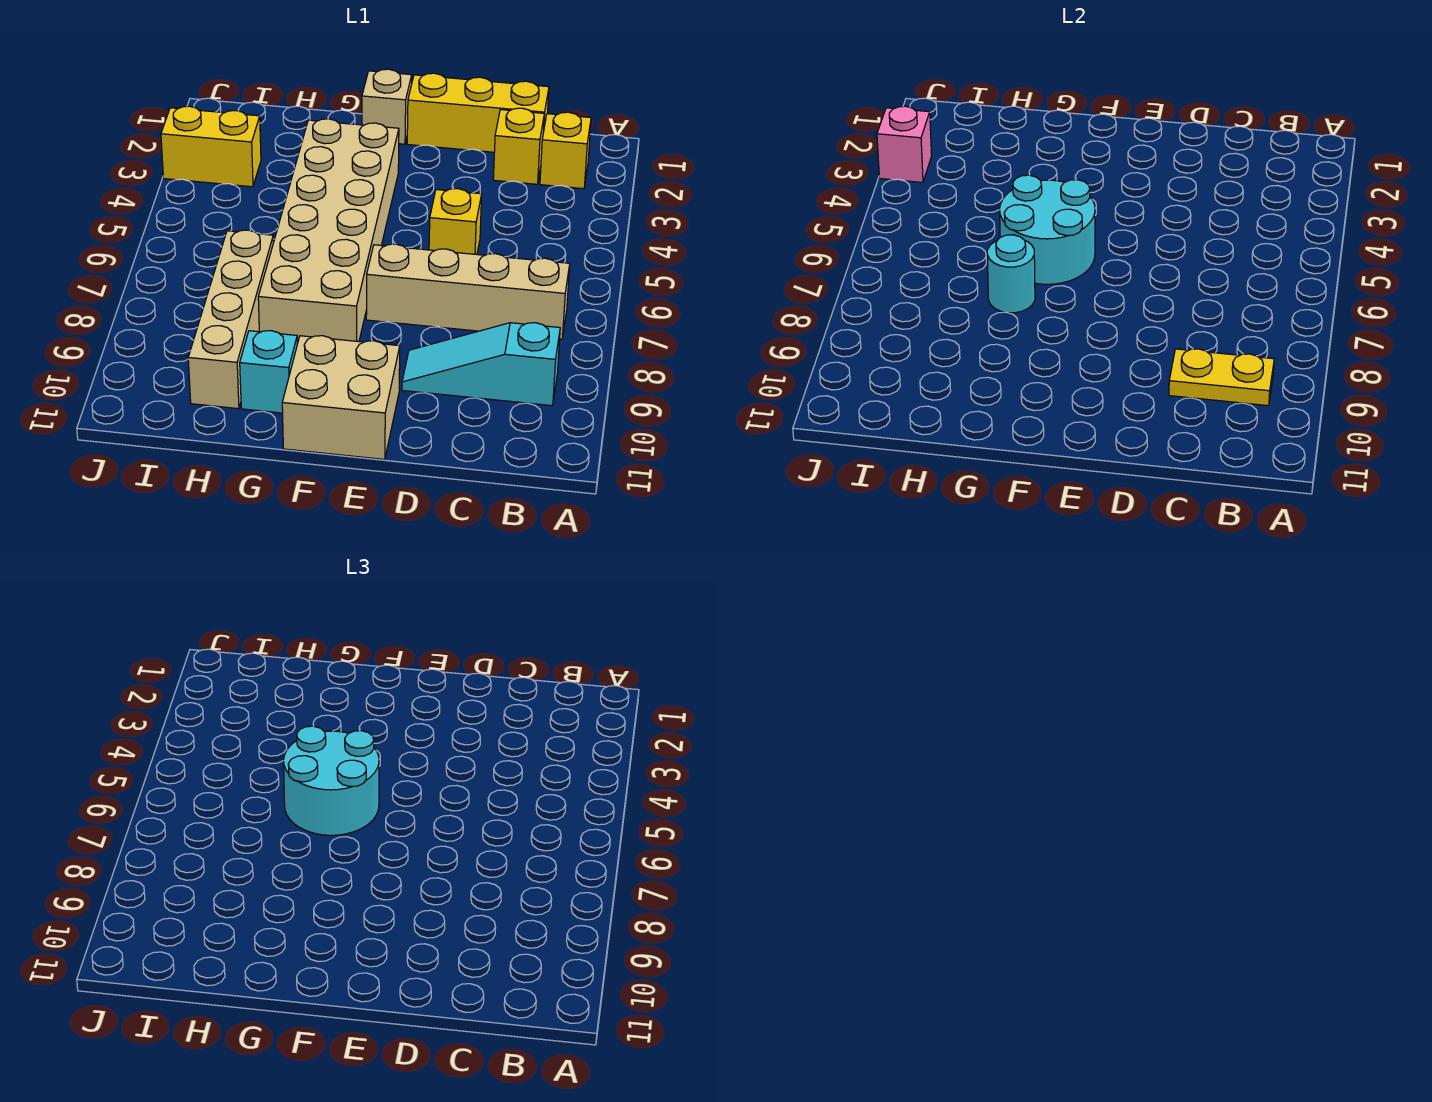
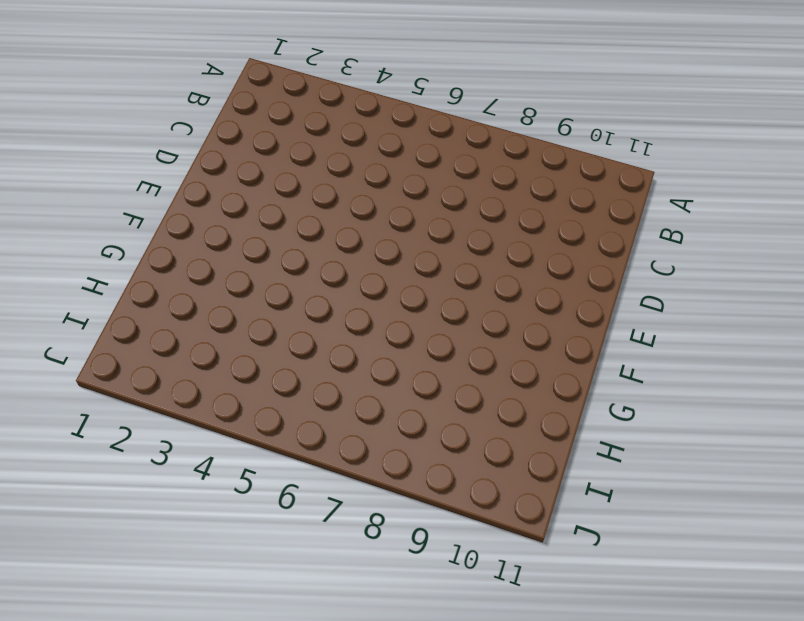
none -> yellow brick B2 level 1
none -> tan brick B7:E7 level 1
none -> cyan slope B9:D9 level 1 top B

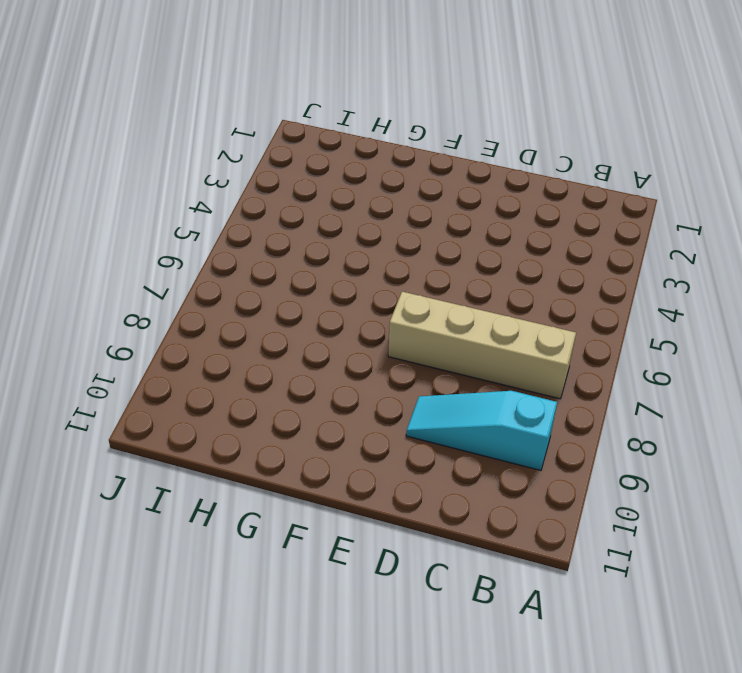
none -> yellow brick B2 level 1
none -> yellow brick C1:E1 level 1
none -> yellow brick C2 level 1

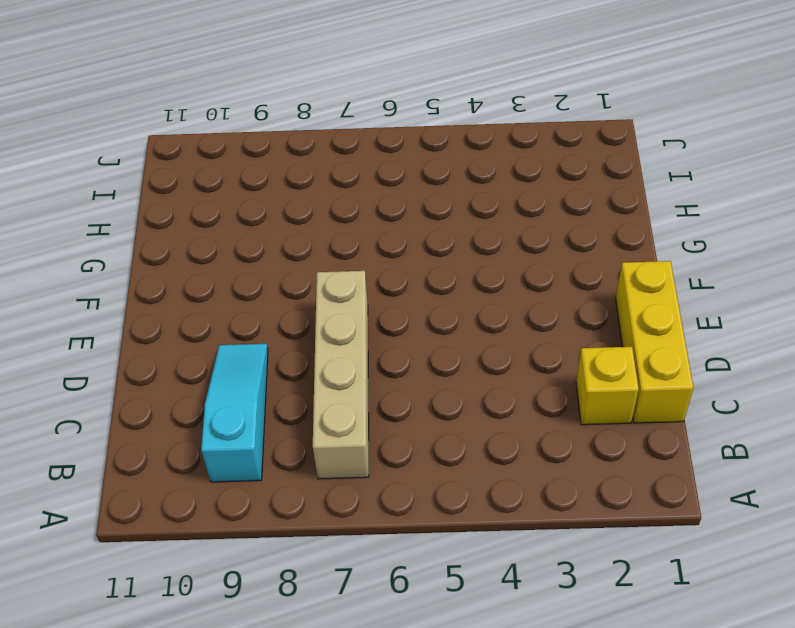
none -> yellow brick B2 level 1
none -> yellow brick D5 level 1
none -> tan brick E10:F11 level 1

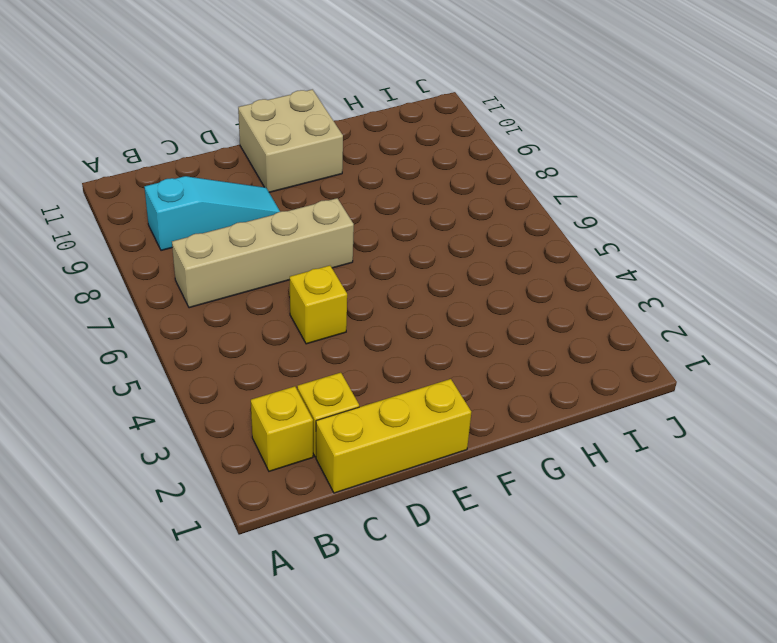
none -> tan brick F1 level 1
none -> tan brick F3:G8 level 1
none -> cyan brick G10 level 1

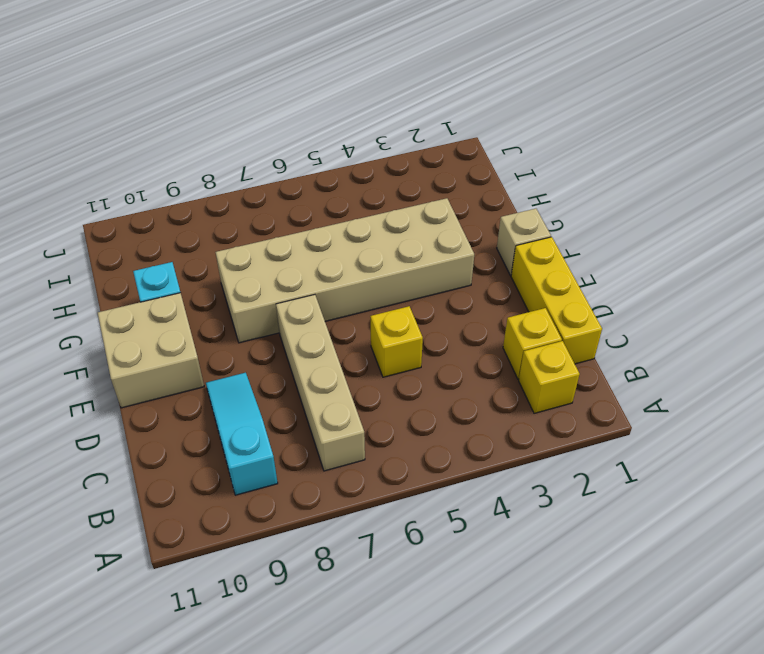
none -> tan brick H7:H10 level 1
none -> yellow brick I3:J3 level 1
none -> yellow plate B9:C9 level 2

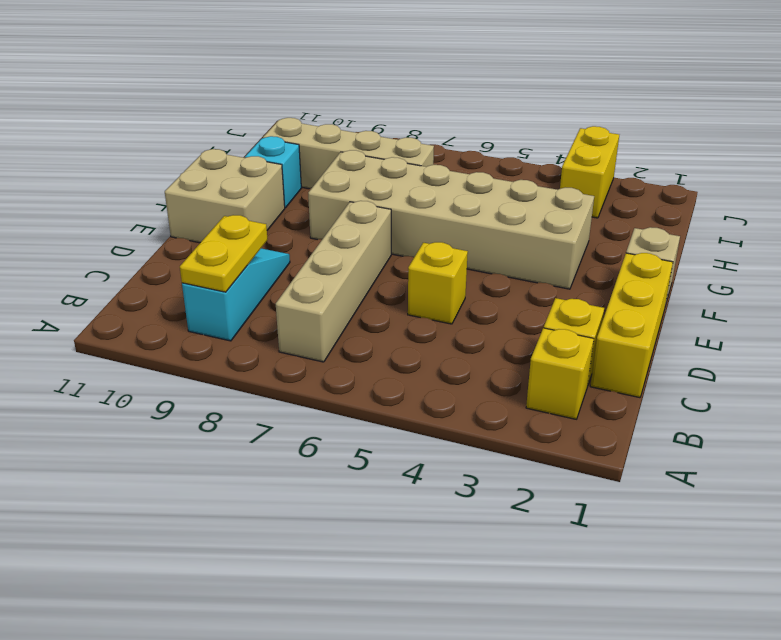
none -> cyan round brick F5:G6 level 2
none -> cyan round brick G7 level 2
none -> pink brick J3 level 2

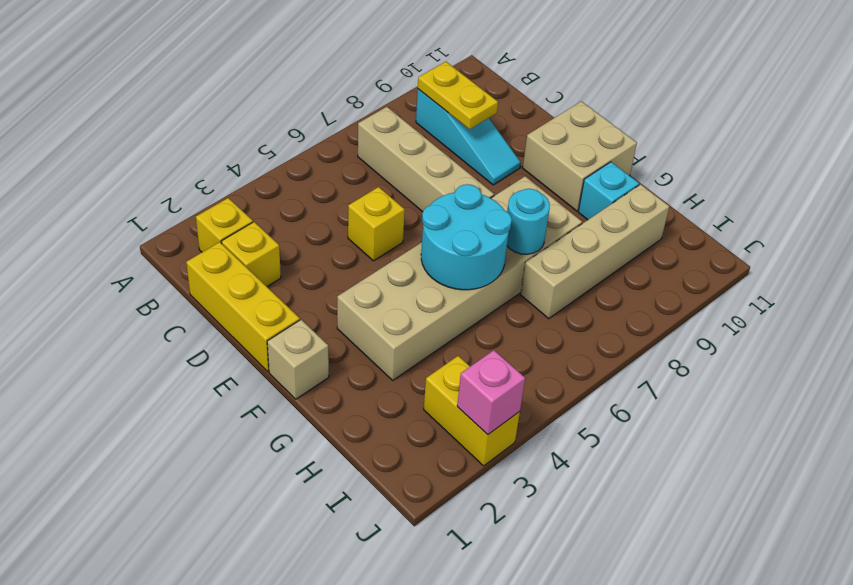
none -> cyan round brick F5:G6 level 3

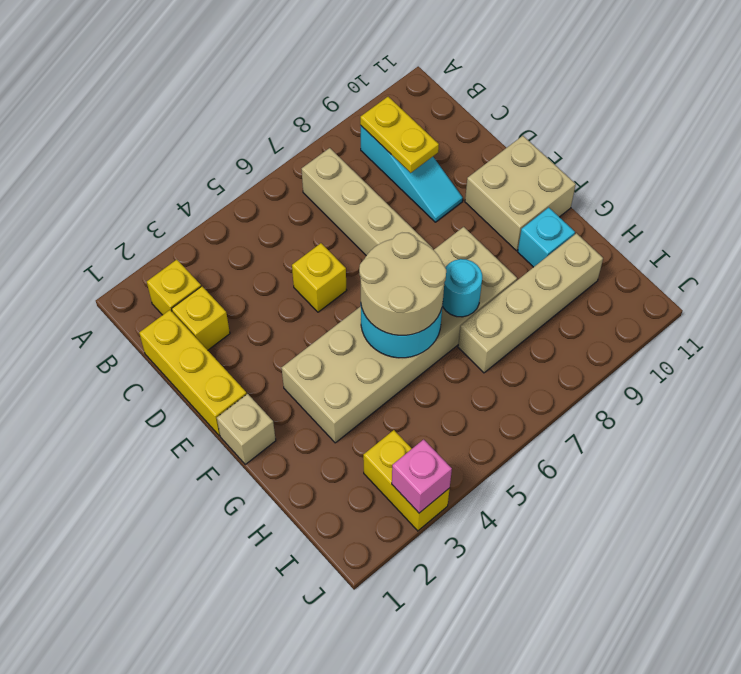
tan round brick F5:G6 level 3 -> cyan round brick F5:G6 level 3

